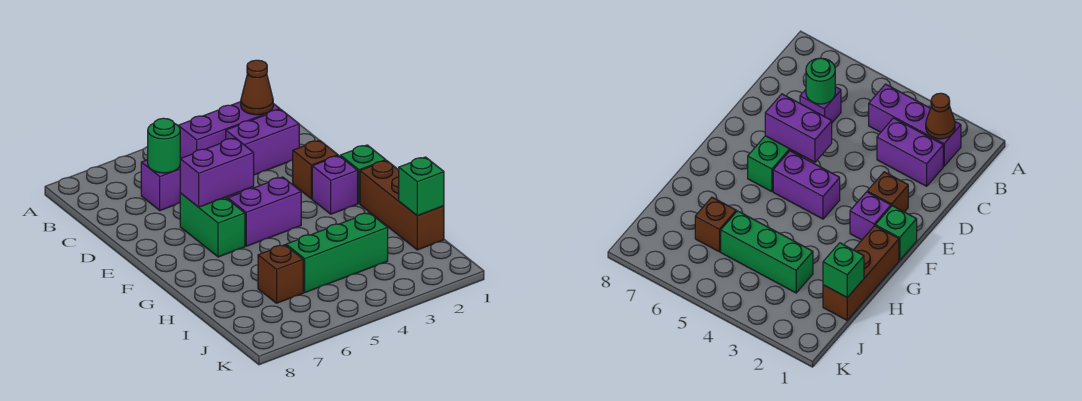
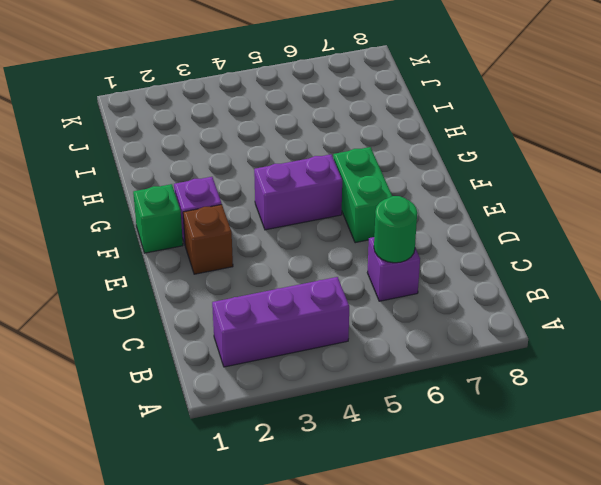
none -> purple brick C2:C3 level 1
none -> brown brick G1:I1 level 1
none -> green brick I3:I5 level 1

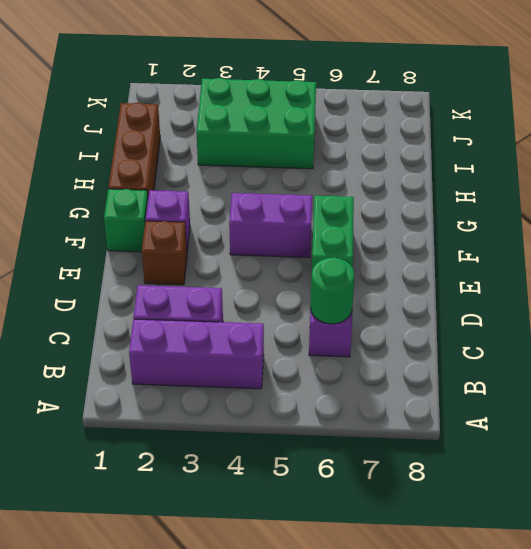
green brick I3:J5 level 1 -> green brick I3:I5 level 1
none -> brown brick I6 level 1
none -> brown cone B2 level 2
none -> purple brick E5:E6 level 2

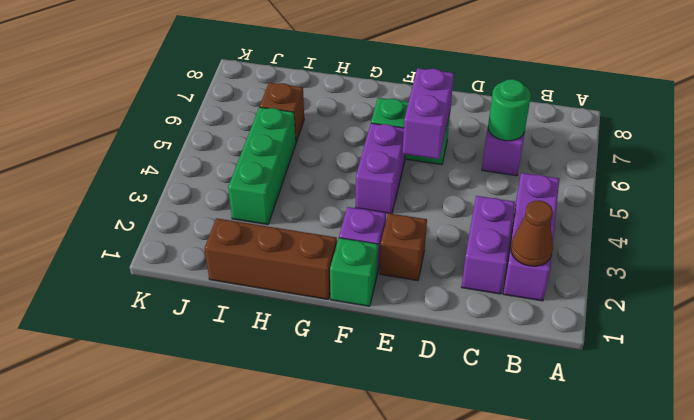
none -> green brick I1 level 2

